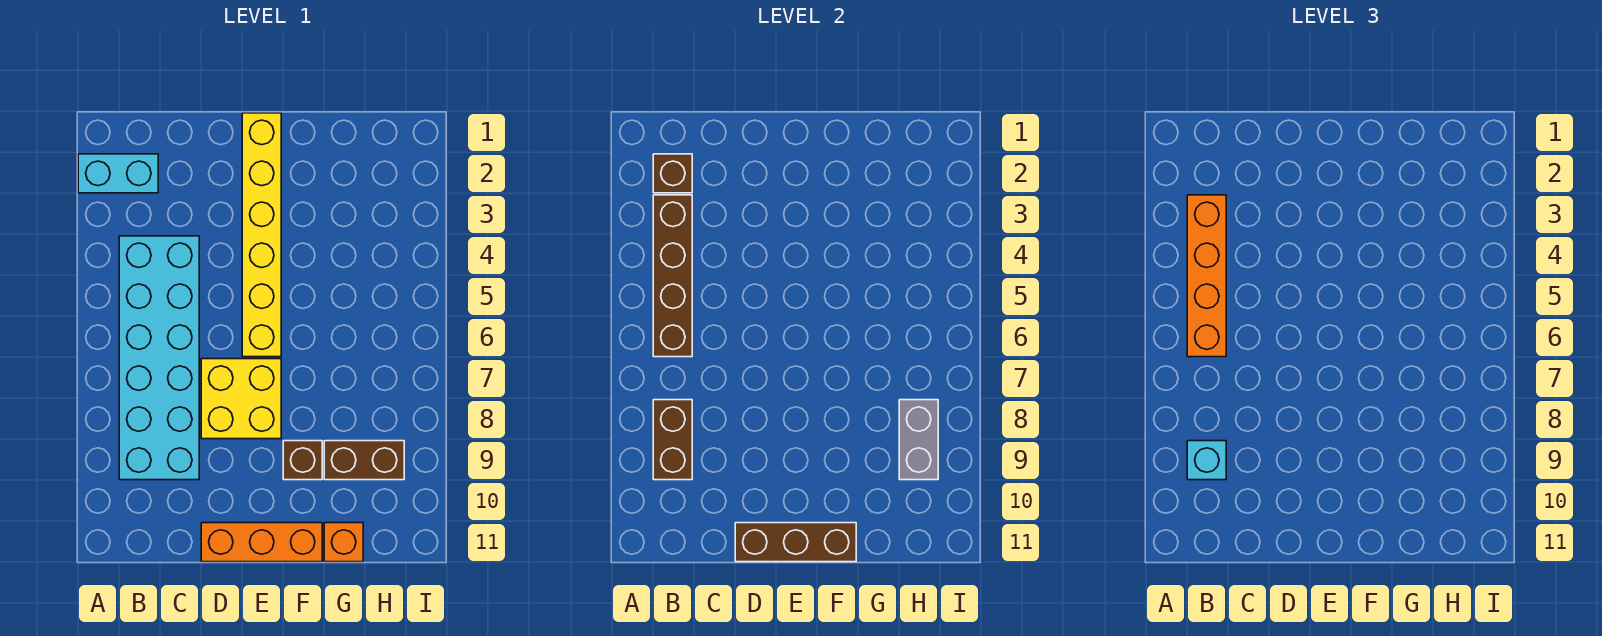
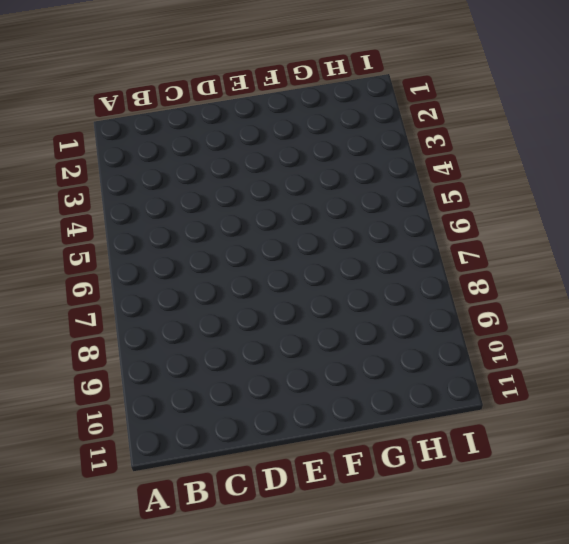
none -> cyan brick A2:B2 level 1
none -> cyan brick B4:C9 level 1
none -> yellow brick D7:E8 level 1

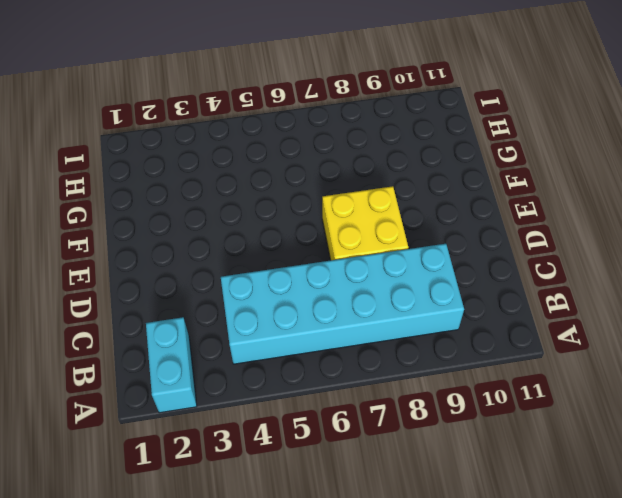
none -> orange brick D11:F11 level 1
none -> yellow brick E1:E6 level 1
none -> brown brick F9 level 1

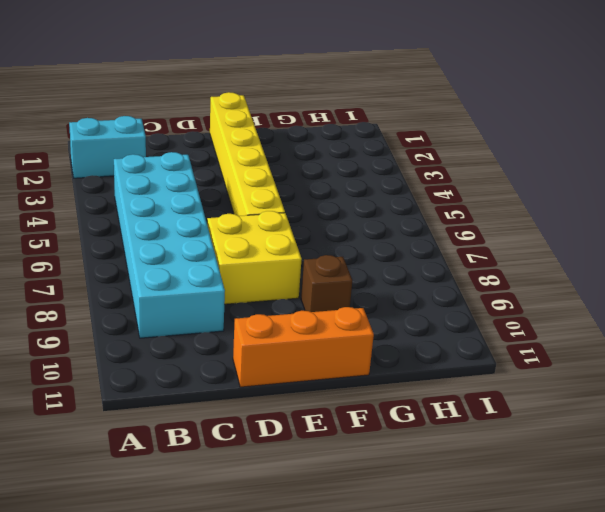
none -> brown brick G9:H9 level 1
none -> orange brick G11 level 1
none -> brown brick B2 level 2

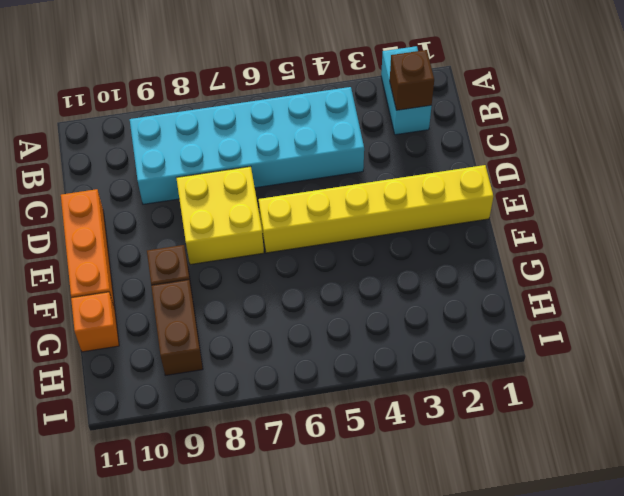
none -> brown brick B3:B6 level 2
none -> brown brick B8:B9 level 2
none -> brown brick D11:F11 level 2

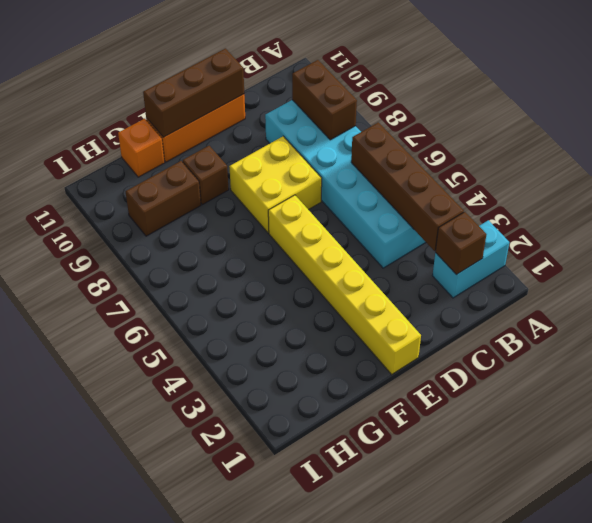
none -> grey brick H8:H9 level 2
none -> orange brick B3:B6 level 3
none -> cyan brick B9 level 3

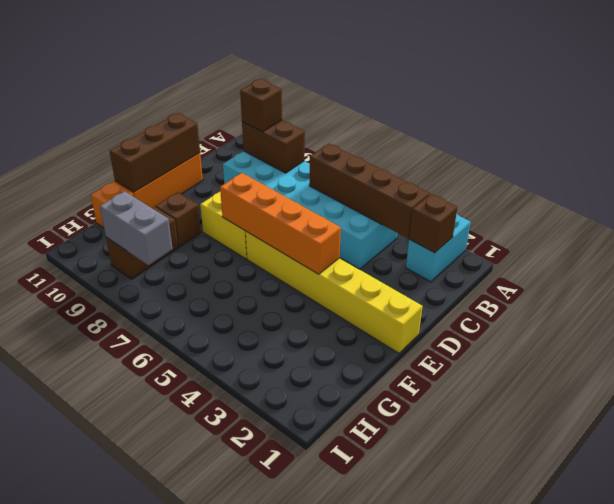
brown brick B9 level 3 -> cyan brick B9 level 3
orange brick E4:E7 level 2 -> orange brick B3:B6 level 3

